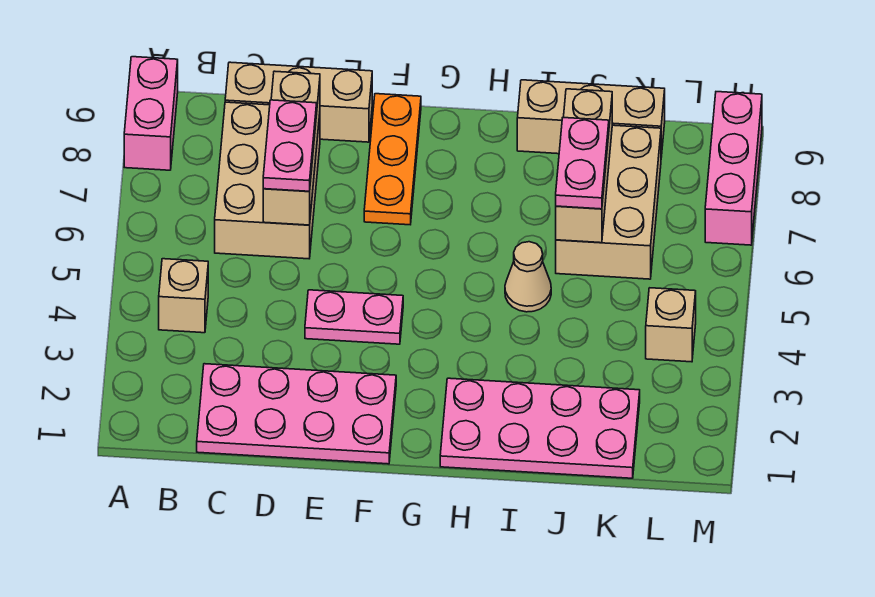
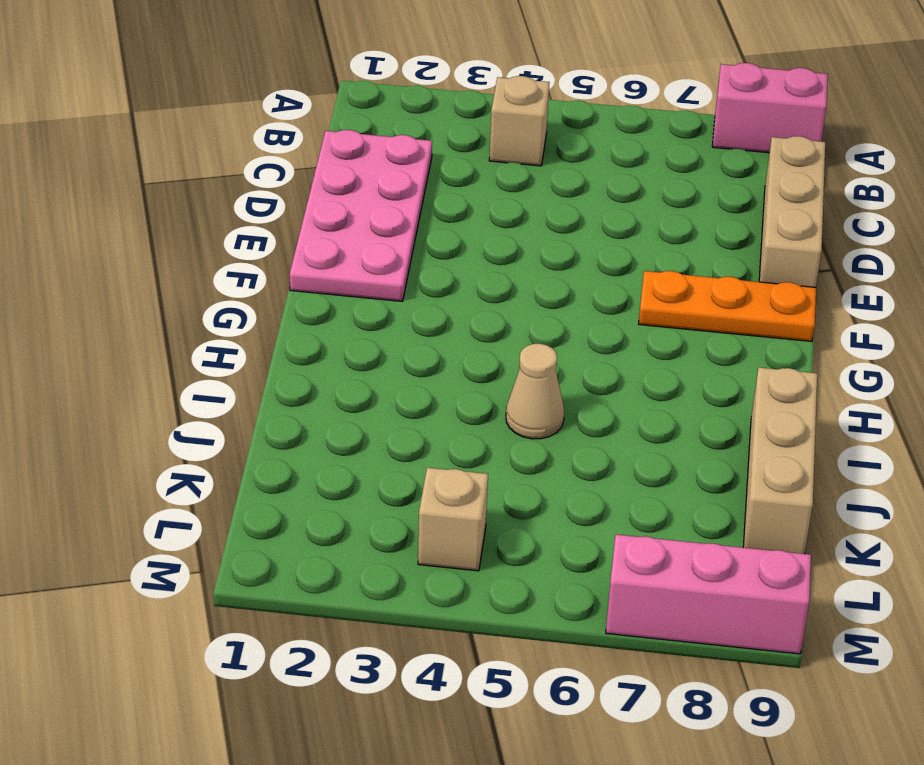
none -> tan brick C6:D8 level 1
none -> pink plate E4:F4 level 1
none -> pink plate H1:K2 level 1

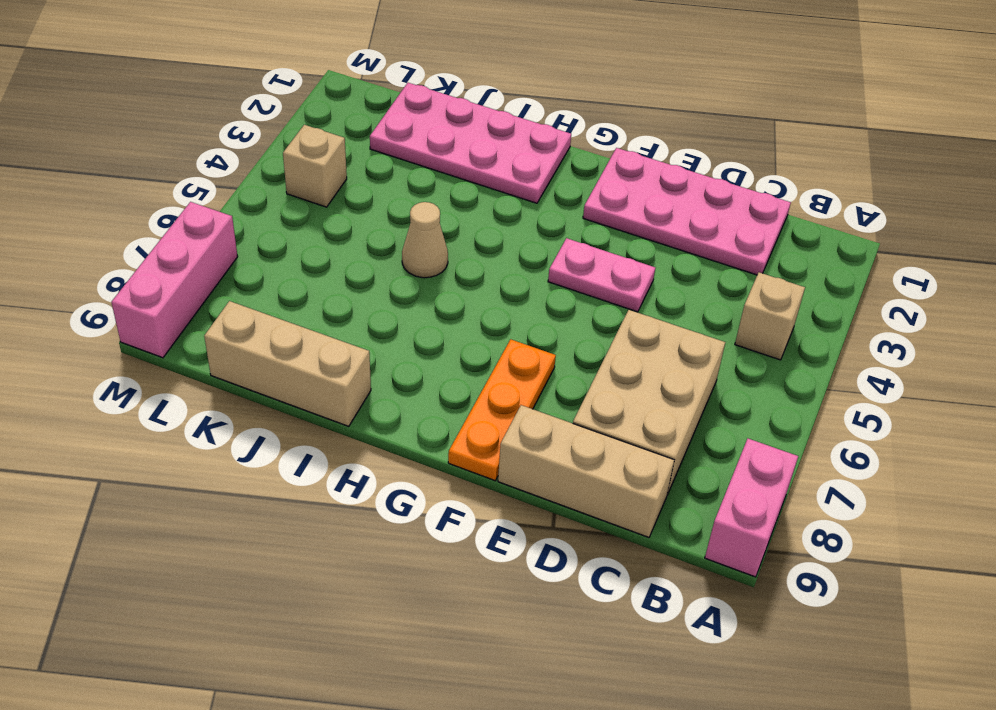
none -> tan brick J6:K8 level 1
none -> tan brick D6:D8 level 2
none -> tan brick J6:J8 level 2

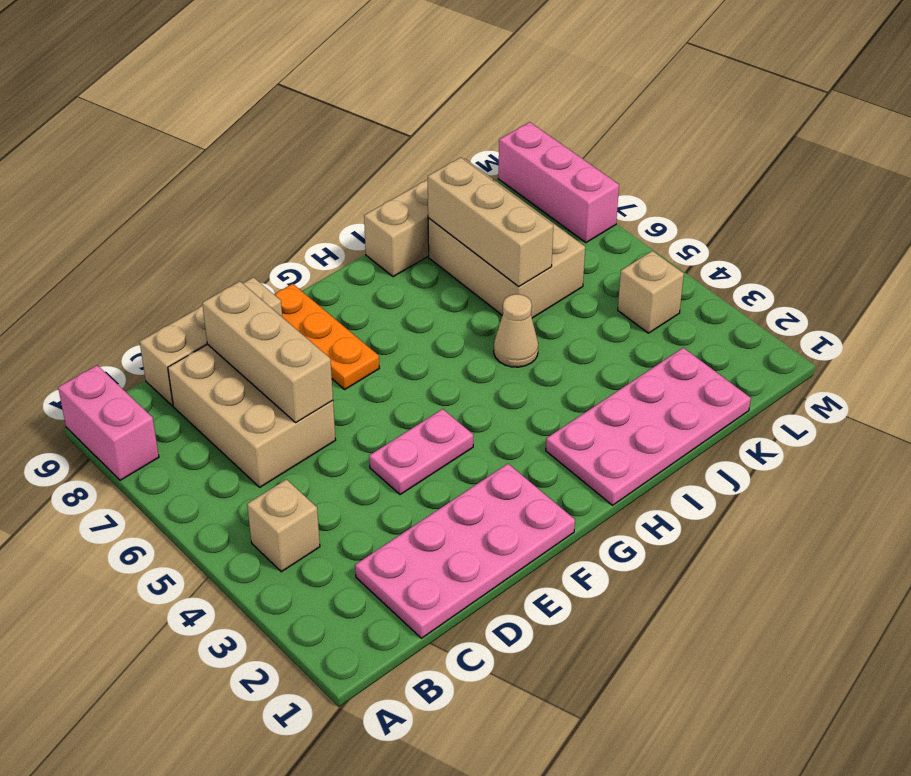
none -> pink plate D6:D7 level 3
none -> pink plate J6:J7 level 3

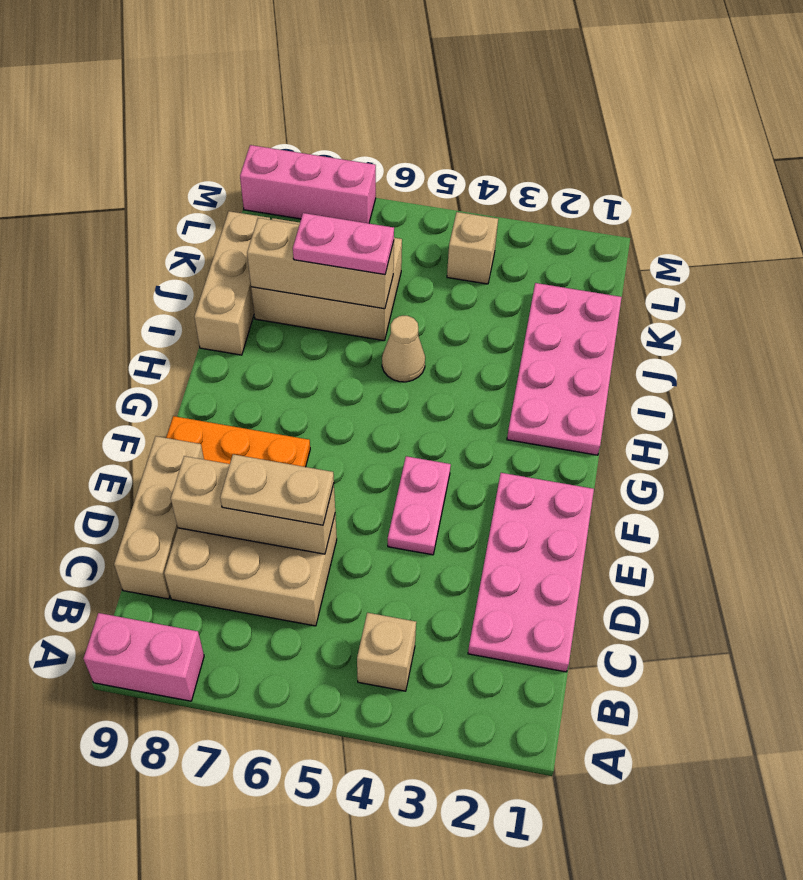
tan plate D6:D7 level 3 -> pink plate D6:D7 level 3

